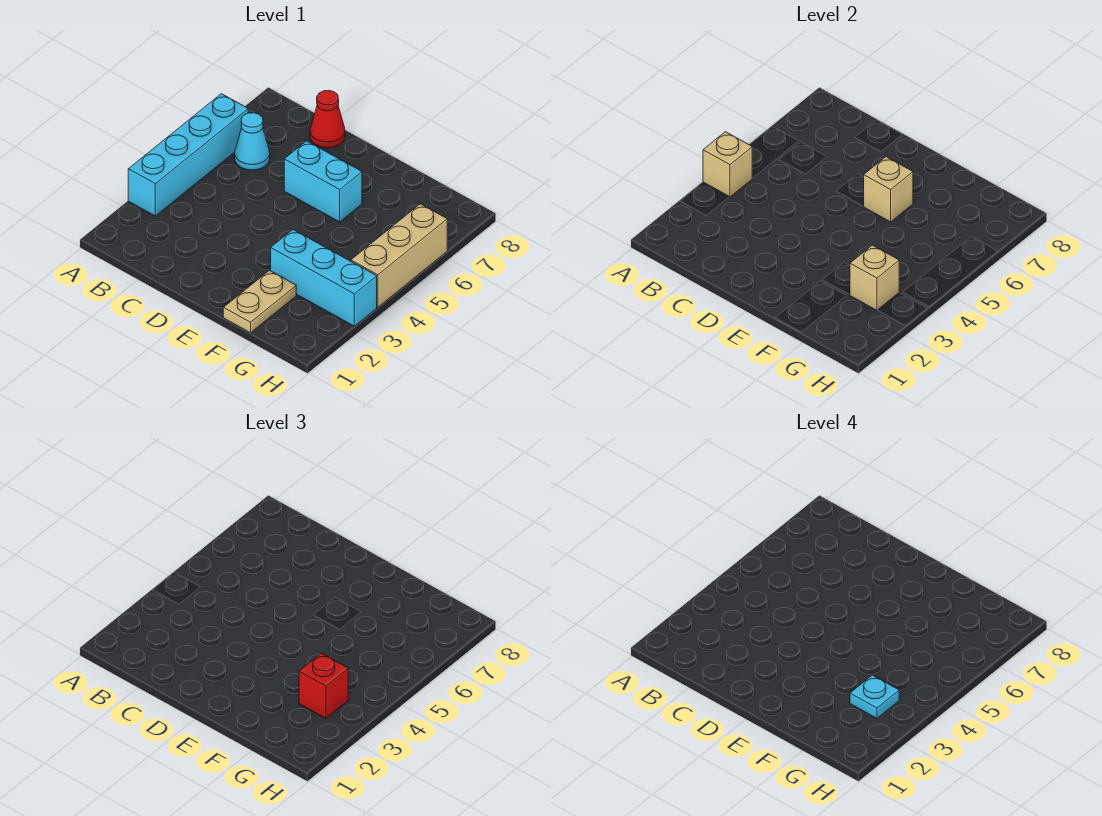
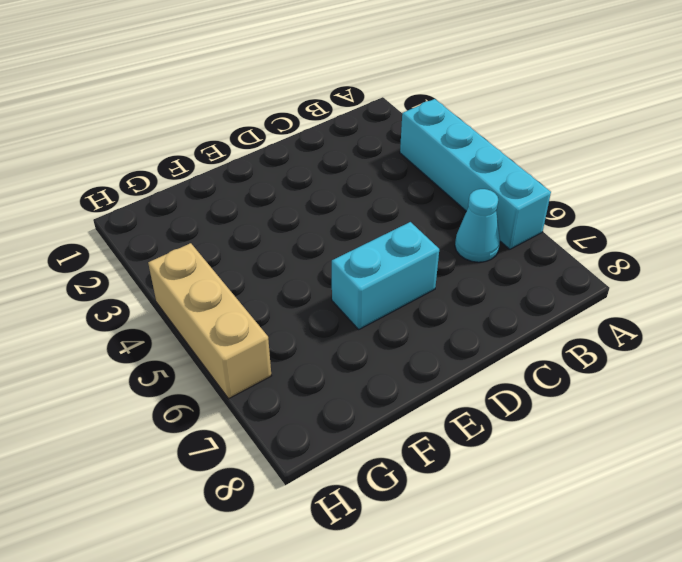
none -> red cone C8 level 1
none -> tan plate F1:F2 level 1
none -> cyan brick F3:H3 level 1

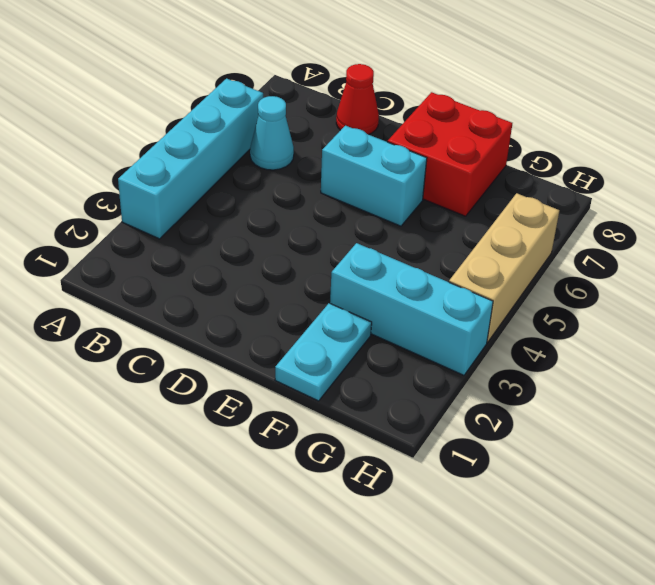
red brick E7:F8 level 1 -> none
cyan plate F1:F2 level 1 -> tan plate F1:F2 level 1
none -> tan brick A4 level 2
none -> tan brick E6 level 2
none -> tan brick G3 level 2

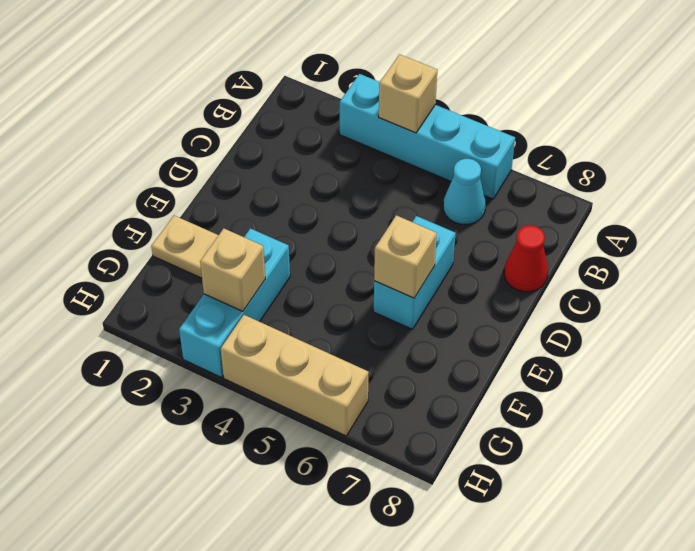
none -> red brick G3 level 3
none -> cyan plate G3 level 4

